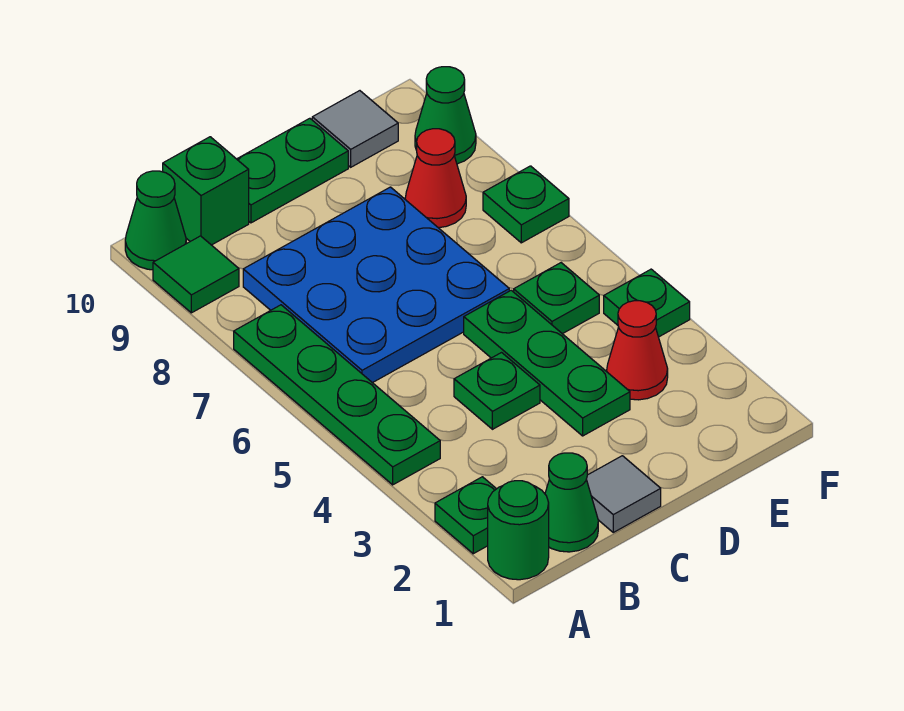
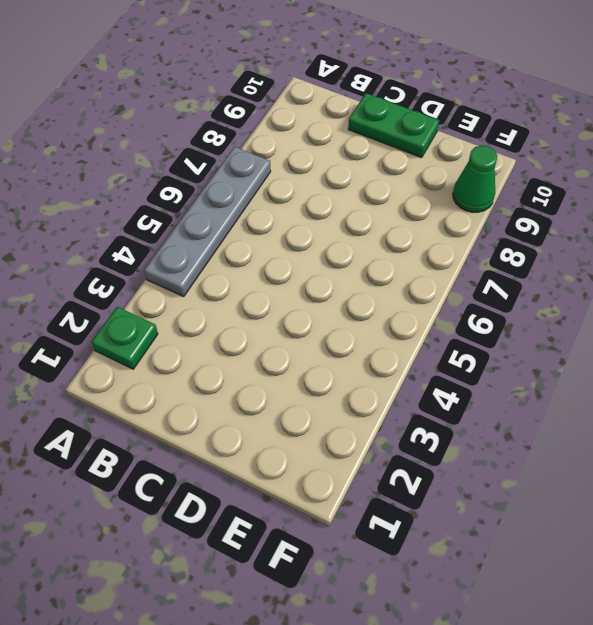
grey plate A4:A7 level 1 -> green plate A4:A7 level 1
none -> green round brick A1 level 1
none -> green tile A9 level 1
none -> green cone A10 level 1

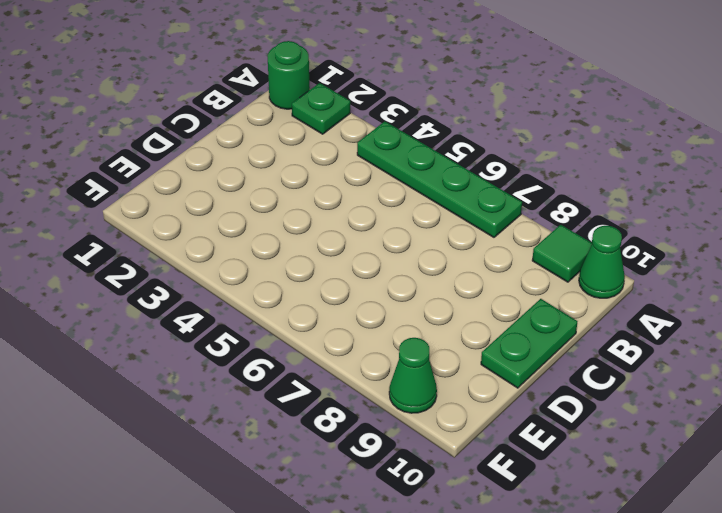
none -> green cone B1 level 1
none -> blue plate B6:D8 level 1
none -> green brick B10 level 1

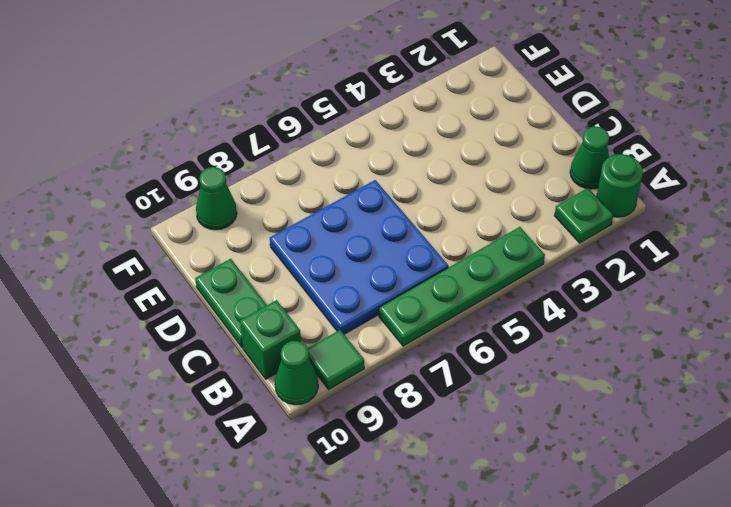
none -> grey tile C1 level 1
none -> green plate C4 level 1
none -> green plate D3:D5 level 1

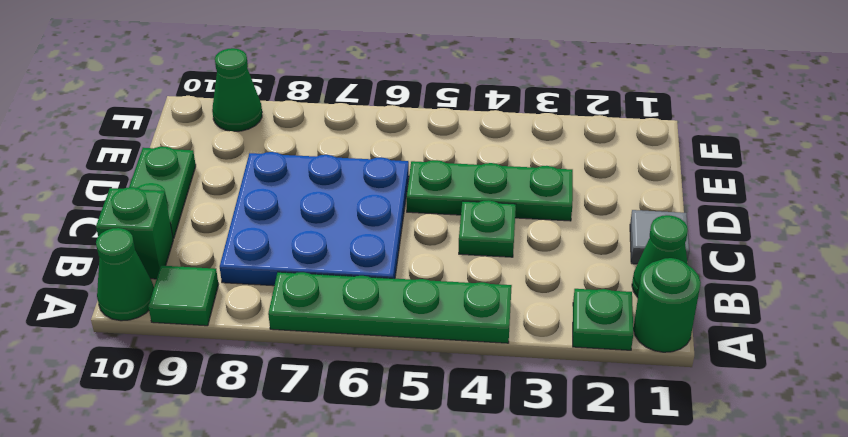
none -> red cone E3 level 1
none -> green plate E5 level 1
none -> red cone E8 level 1

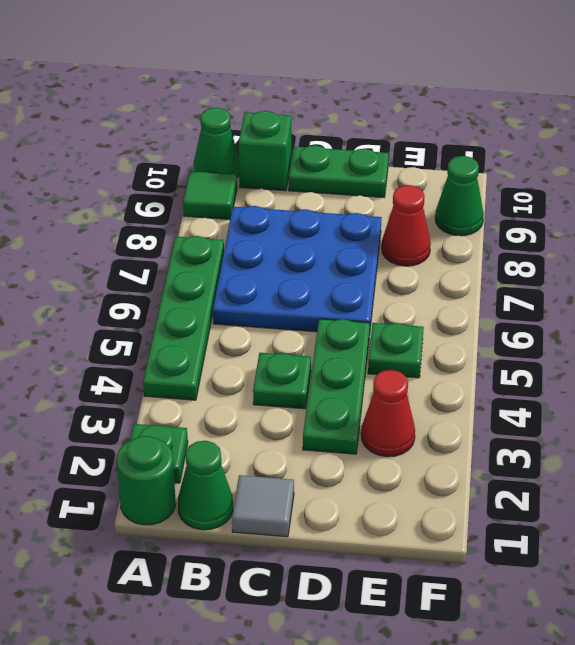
none -> grey tile E10 level 1
none -> green plate F4 level 1
none -> green plate F7 level 1

